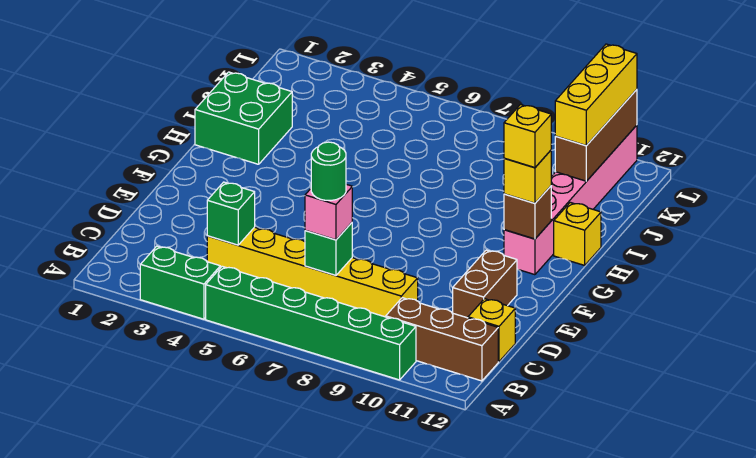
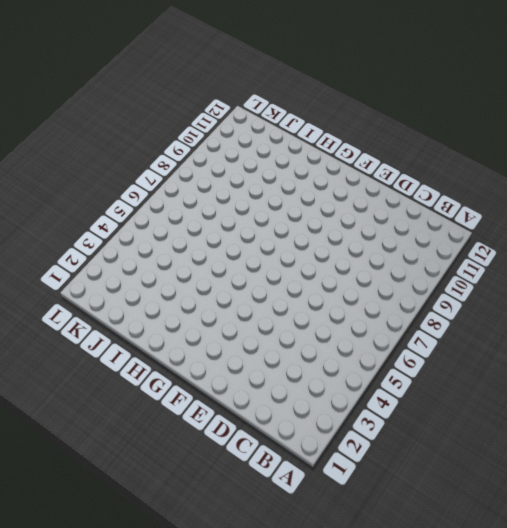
none -> green brick A3:A4 level 1
none -> green brick A5:A10 level 1
none -> brown brick B10:B12 level 1

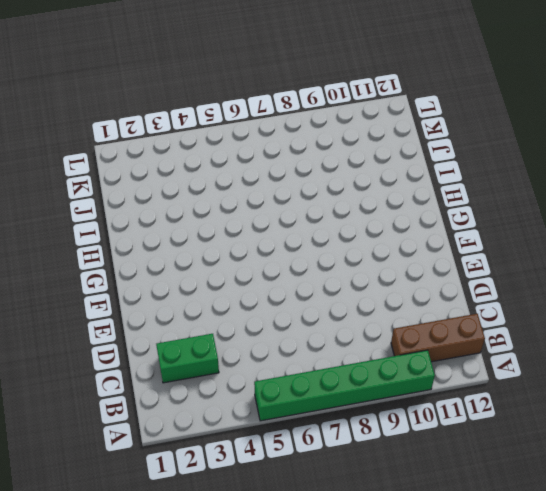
green brick C2:C3 level 1 -> green brick A3:A4 level 1
none -> yellow brick C4:C9 level 1
none -> yellow brick C12 level 1
none -> brown brick D11:E11 level 1

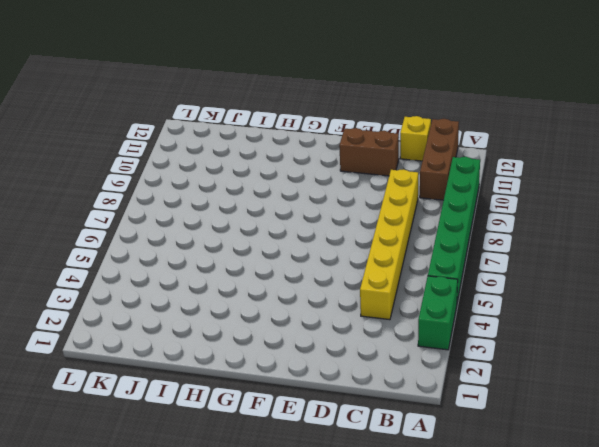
none -> pink brick G11:L11 level 1
none -> green brick H1:I2 level 1
none -> yellow brick H12 level 1

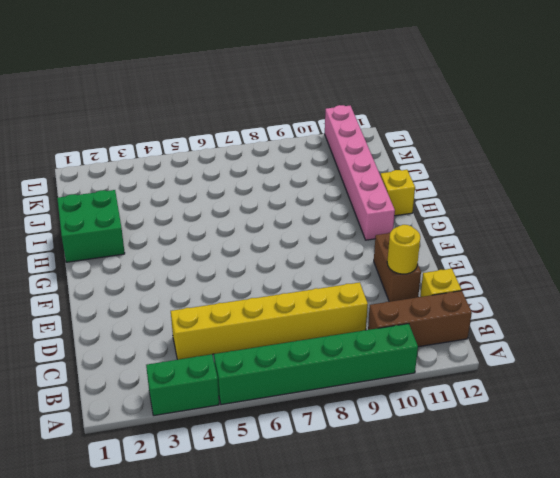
yellow round brick D11 level 2 -> none
none -> green brick C4 level 2
none -> green brick C7 level 2
none -> brown brick G11 level 2

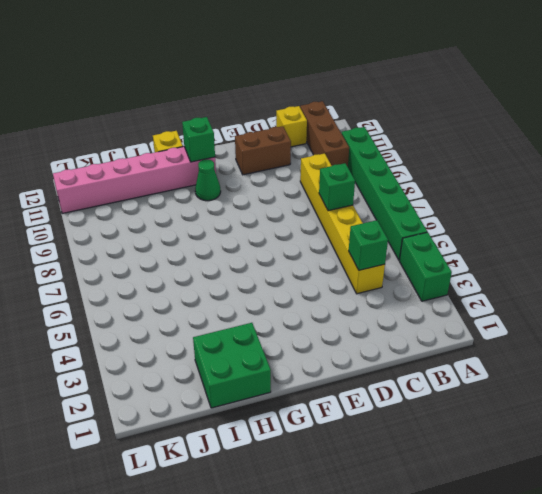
green cone G10 level 1 -> none
green brick G11 level 2 -> brown brick G11 level 2
none -> brown brick J11:L11 level 2
none -> pink brick C7 level 3
none -> yellow brick G11 level 3

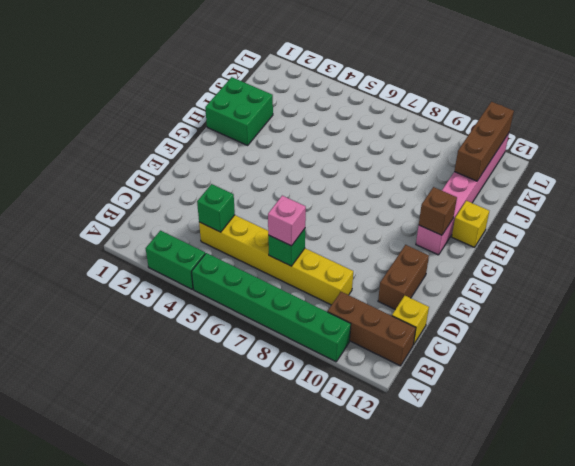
none -> yellow brick G11 level 3
none -> yellow brick J11:L11 level 3
none -> green round brick C7 level 4

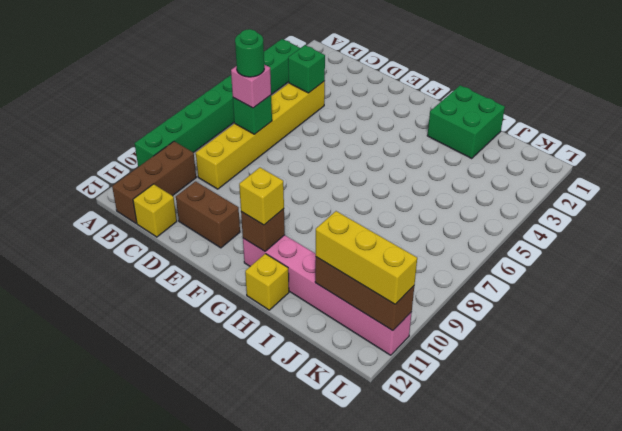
none -> yellow brick G11 level 4

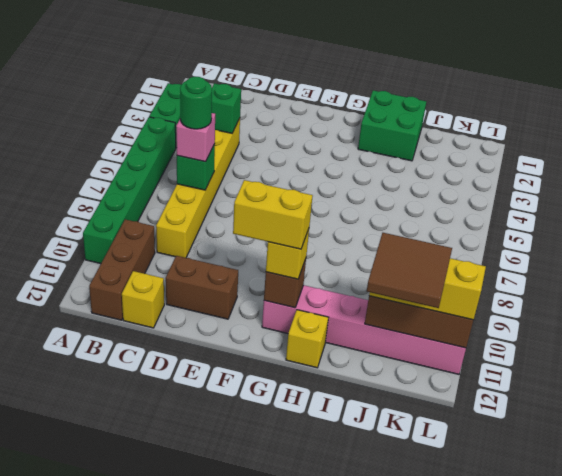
yellow brick F11:G11 level 4 -> yellow brick G11 level 4
brown tile J11:K12 level 4 -> none

